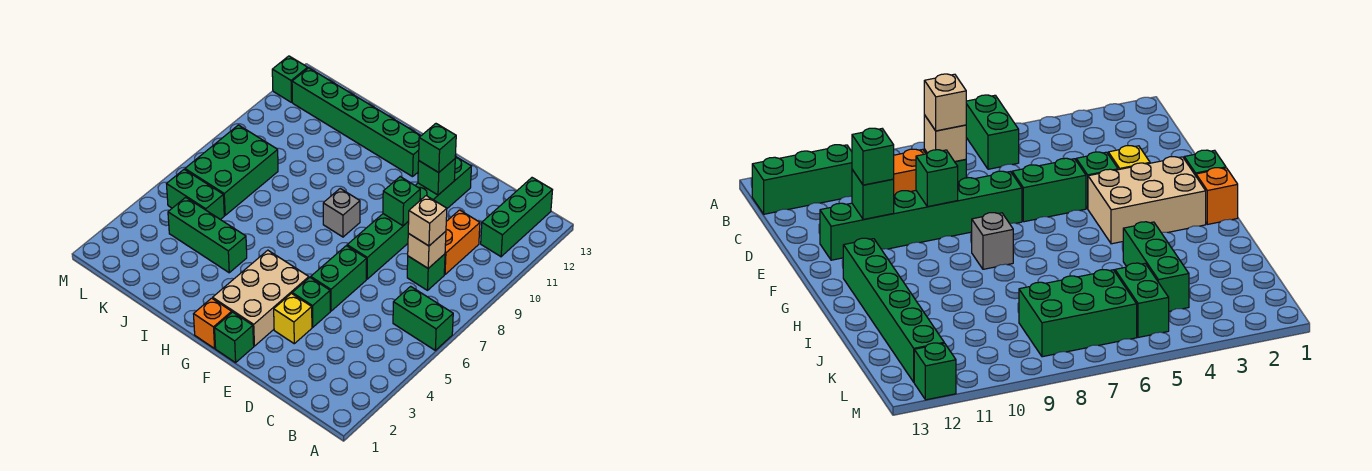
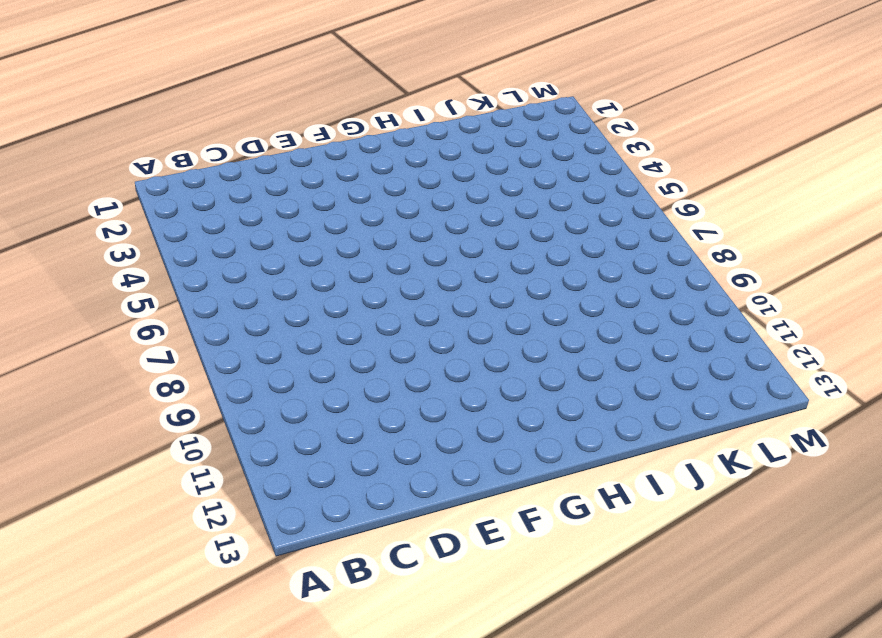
none -> green brick A6:B6 level 1
none -> green brick B11:B13 level 1
none -> green brick C8 level 1

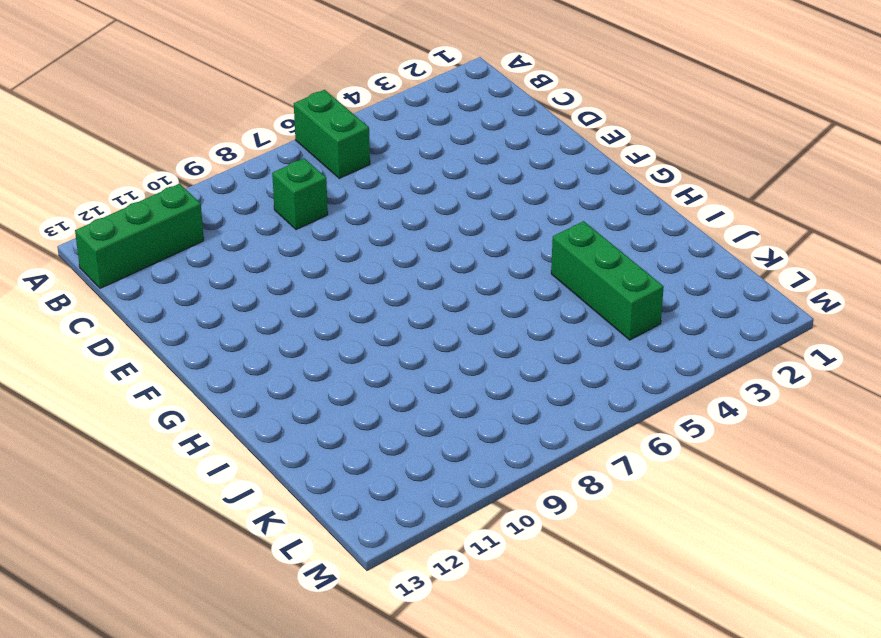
none -> orange brick C9:C10 level 1
none -> yellow brick E3 level 1
none -> green brick E4 level 1

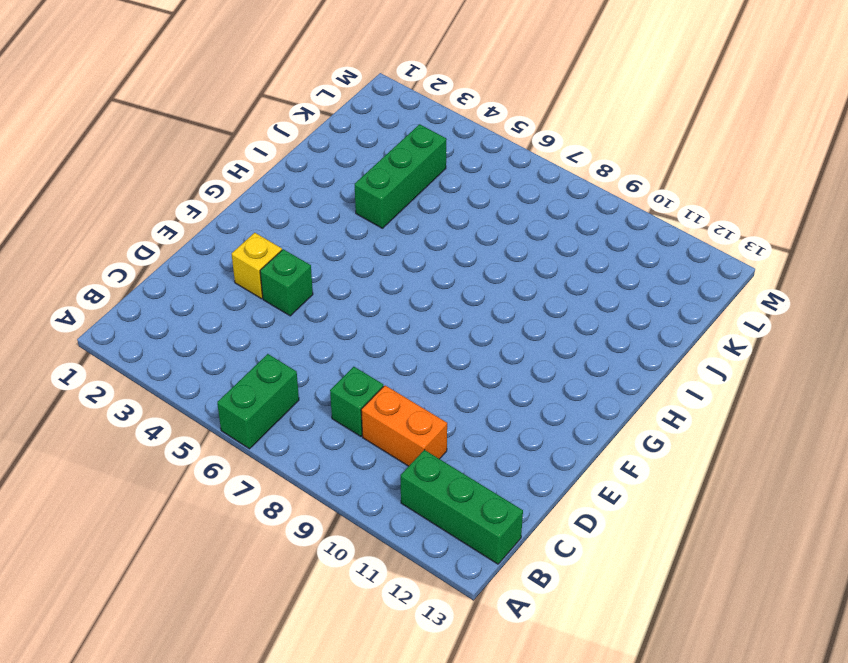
none -> green brick E5:E6 level 1
none -> green brick E7:E12 level 1
none -> green brick F1 level 1

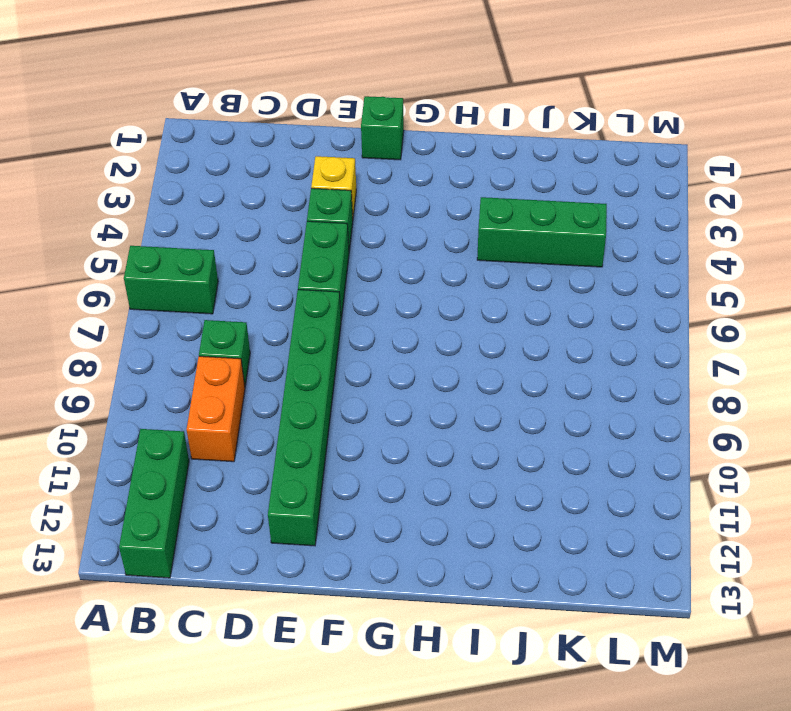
none -> tan brick F2:G4 level 1
none -> orange brick G1 level 1
none -> grey brick G8 level 1

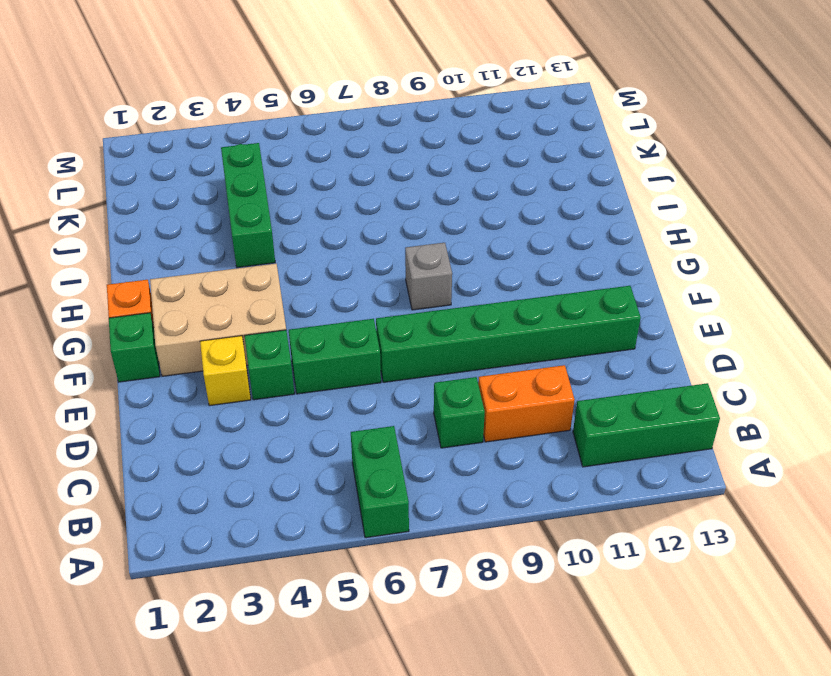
none -> green brick G12:L12 level 1
none -> green brick K5:L5 level 1
none -> green brick K6:L8 level 1

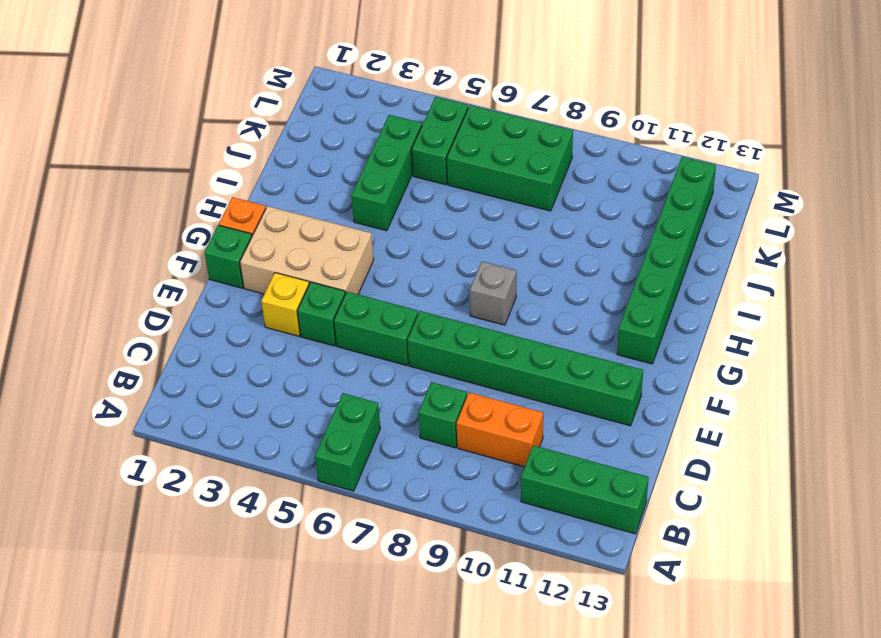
none -> green brick M12 level 1
none -> tan brick C8 level 2
none -> green brick E9 level 2

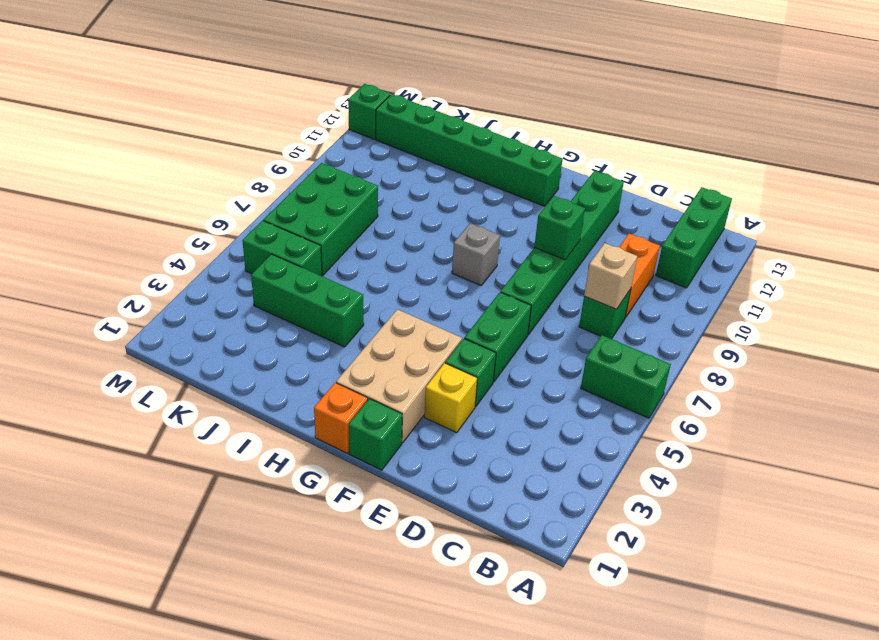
none -> green brick E11 level 2
none -> tan brick C8 level 3
none -> green brick E11 level 3

